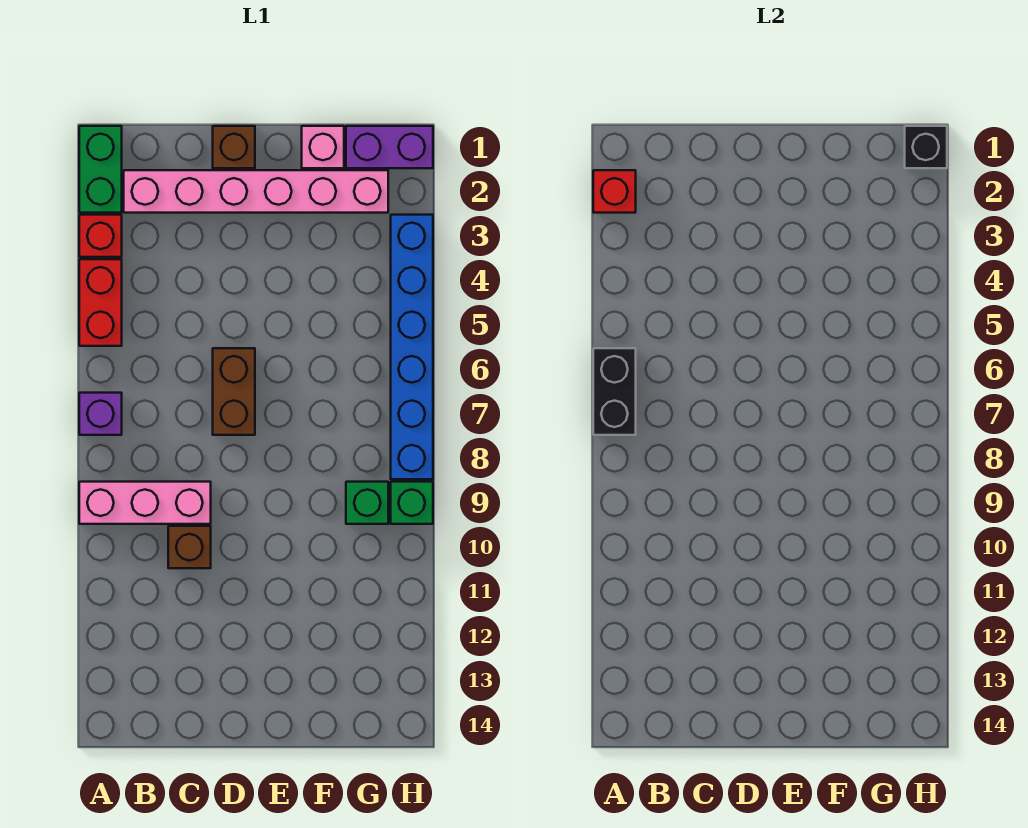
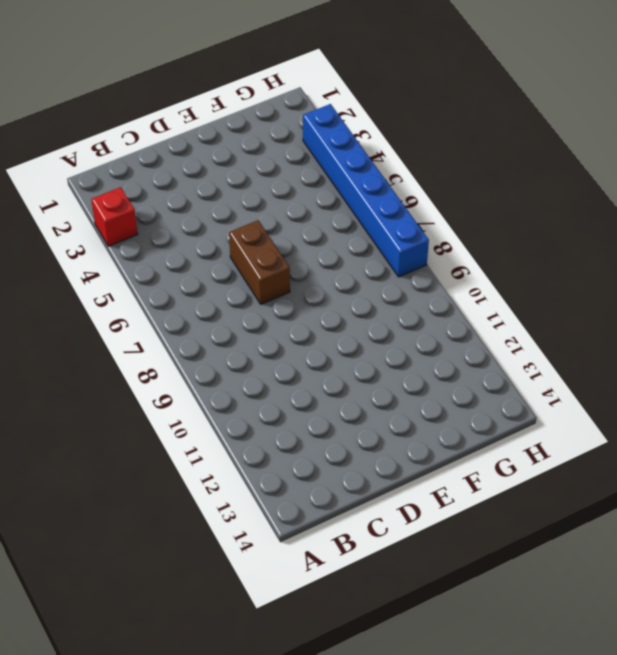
none -> green brick A1:A2 level 1
none -> red brick A4:A5 level 1
none -> purple brick A7 level 1

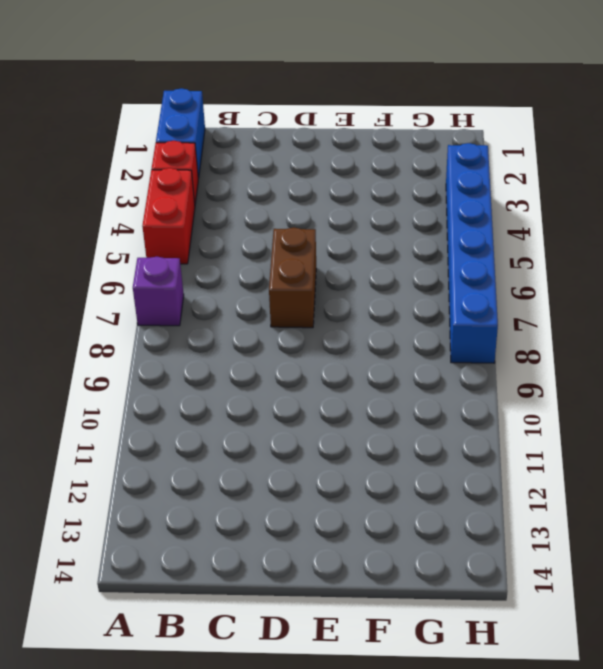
blue brick A1:A2 level 1 -> green brick A1:A2 level 1
none -> pink brick A9:C9 level 1
none -> pink brick B2:G2 level 1
none -> brown brick C10 level 1

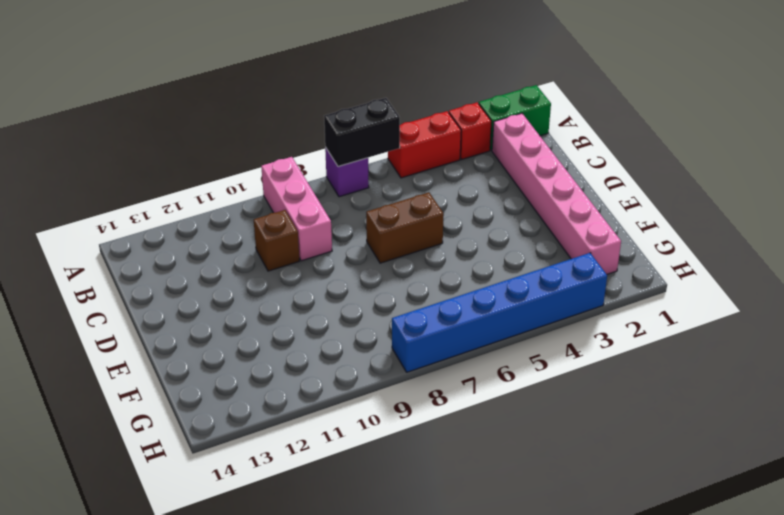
none -> brown brick D1 level 1
none -> pink brick F1 level 1
none -> purple brick G1:H1 level 1

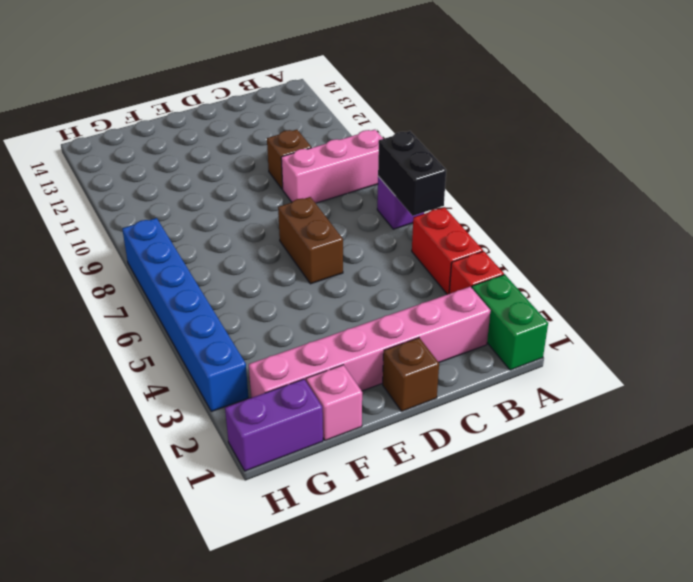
none -> green brick G9 level 1
none -> green brick H9 level 1
none -> red brick A2 level 2

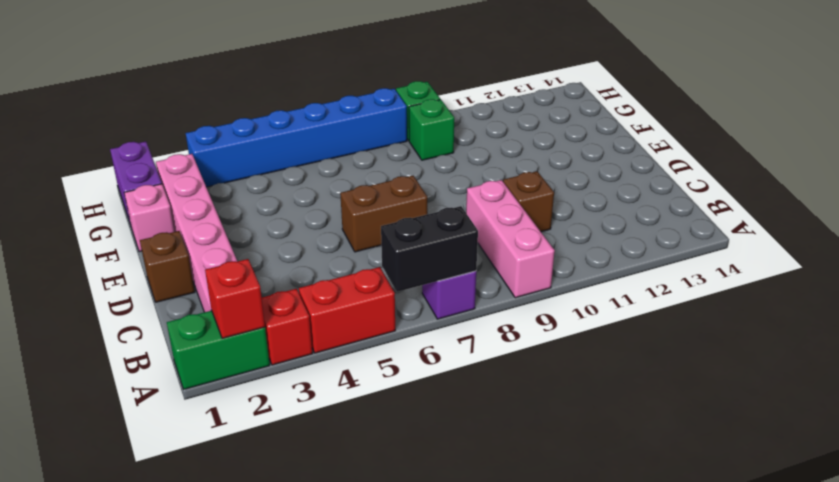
none -> black brick H1 level 2

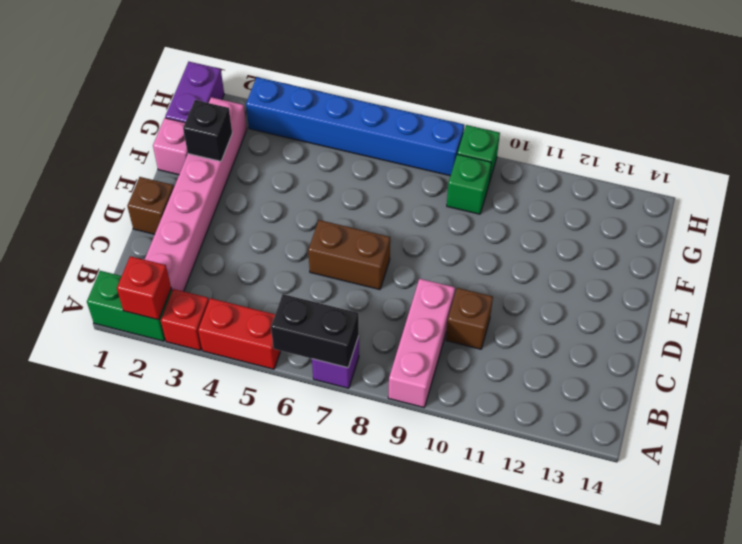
black brick F2 level 2 -> black brick H1 level 2

